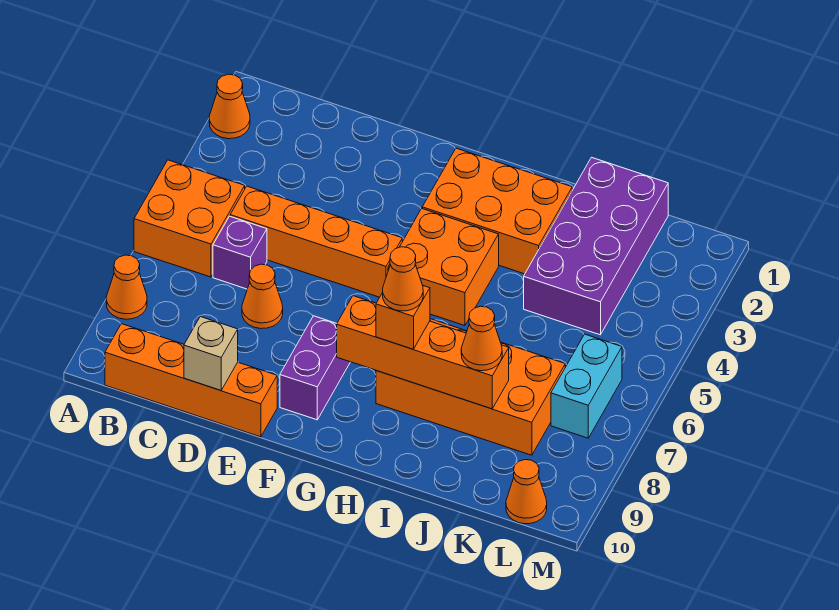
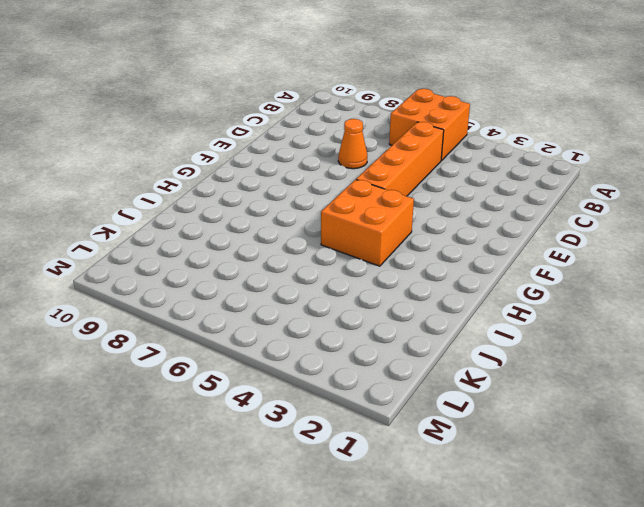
none -> orange cone A2 level 1
none -> orange cone A8 level 1
none -> orange brick B10:E10 level 1

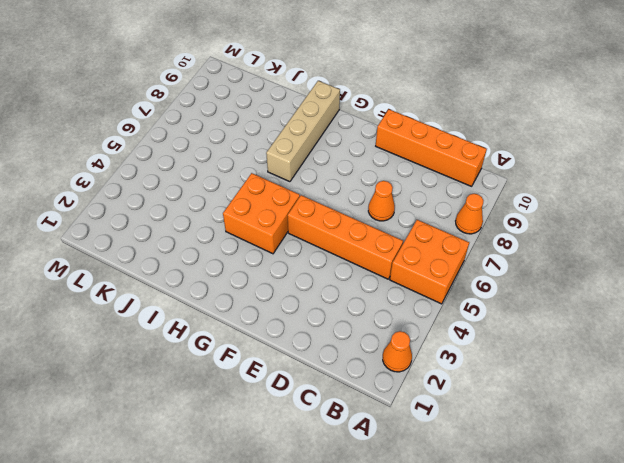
tan brick H7:H10 level 1 -> orange brick H7:K8 level 1
none -> purple brick C6 level 1
none -> purple brick F8:F9 level 1
none -> orange brick G2:I3 level 1

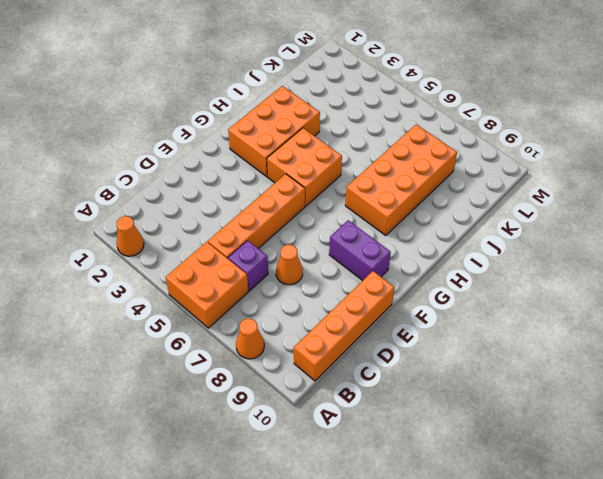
none -> purple brick J1:K4 level 1
none -> cyan brick L6:L7 level 1
none -> orange cone L10 level 1

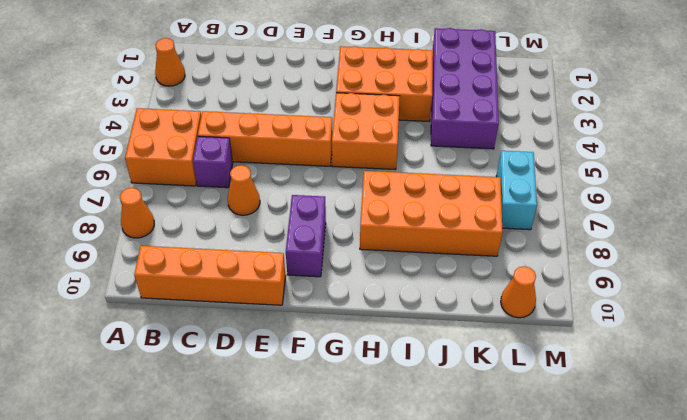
none -> tan brick D10 level 2
none -> orange brick G8:J8 level 2
none -> orange brick H8 level 3

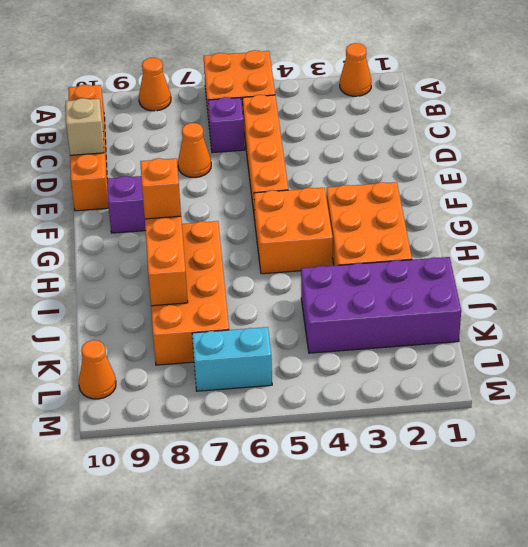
none -> orange cone J8 level 3
none -> orange cone H8 level 4

